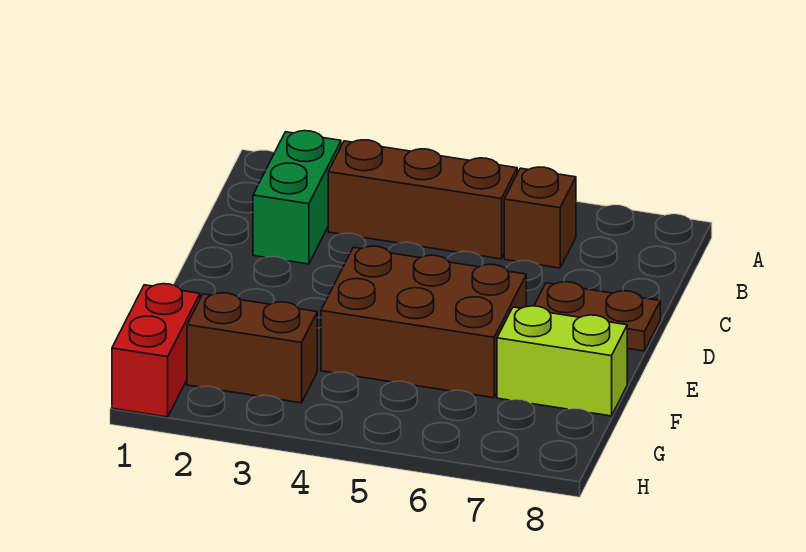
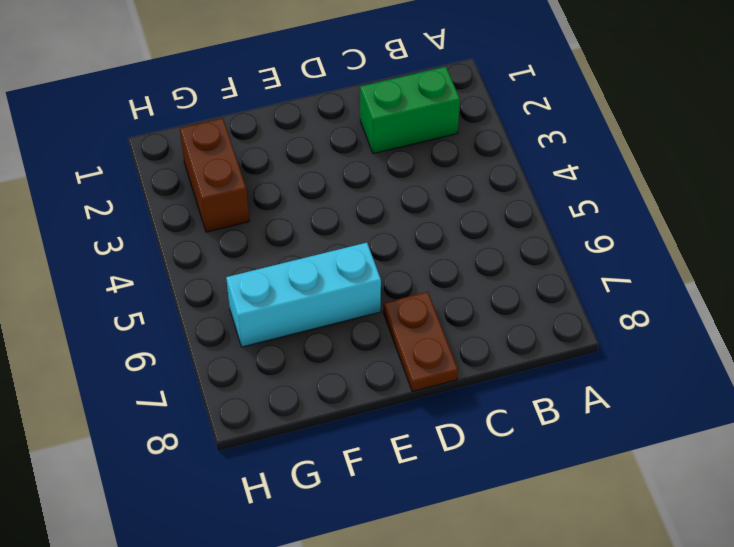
cyan brick E6:G6 level 1 -> brown brick E4:F6 level 1
none -> brown brick B3:B5 level 1
none -> brown brick B6 level 1

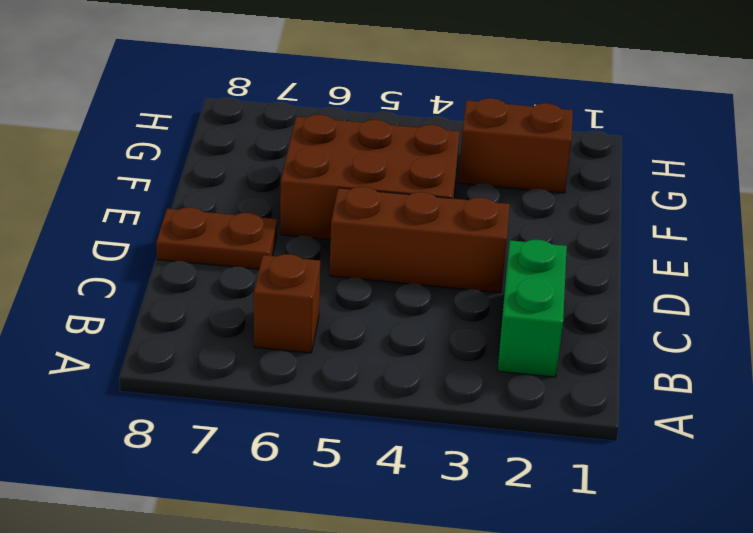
brown brick D3:D5 level 1 -> brown brick B3:B5 level 1
none -> lime brick F7:F8 level 1
none -> red brick G1:H1 level 1

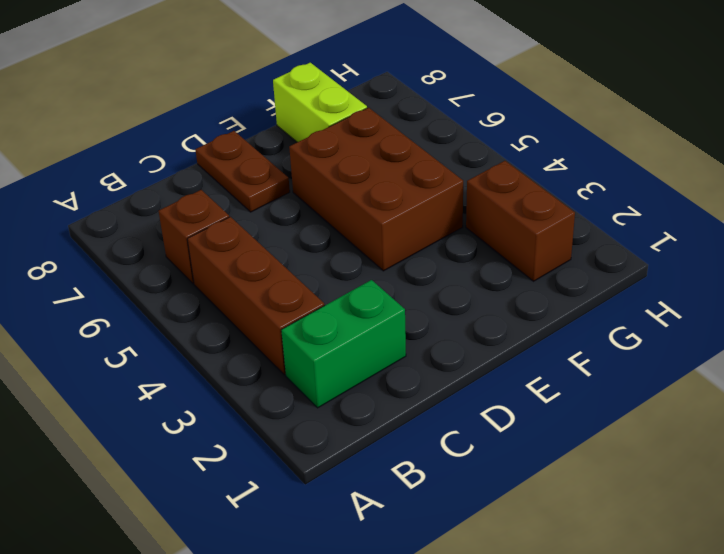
none -> red brick G1:H1 level 1

